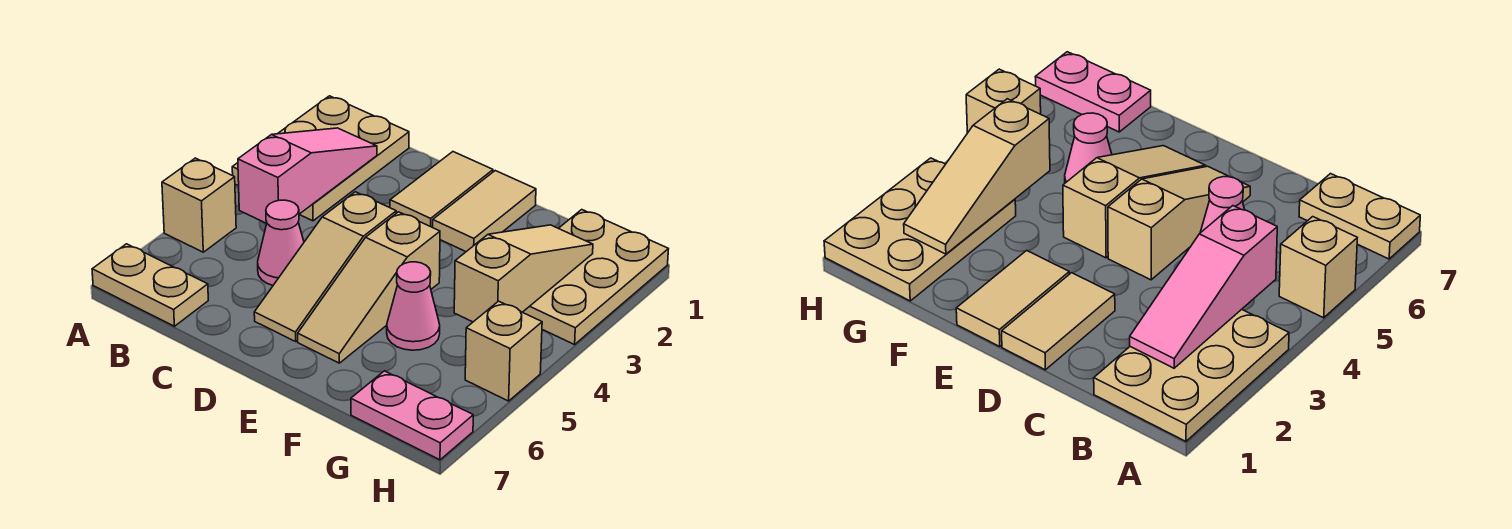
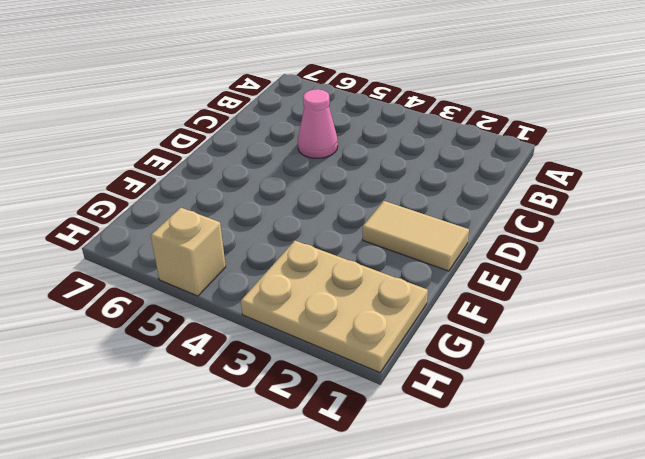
none -> tan plate A1:B3 level 1
none -> tan brick A5 level 1
none -> tan plate A7:B7 level 1

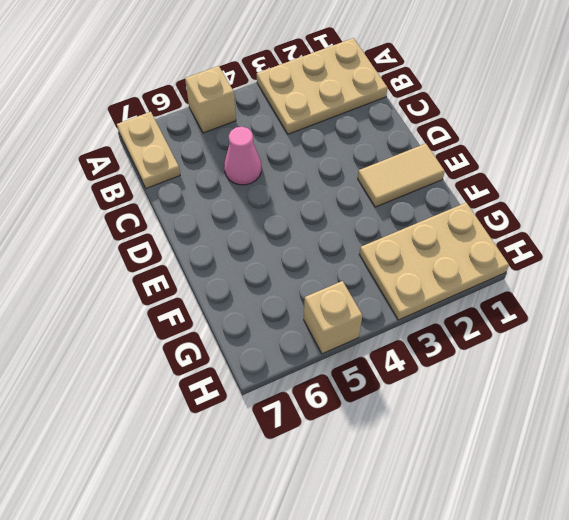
none -> tan tile D1:D2 level 1
none -> tan slope D4:D6 level 1 top 4
none -> tan slope E4:E6 level 1 top 4

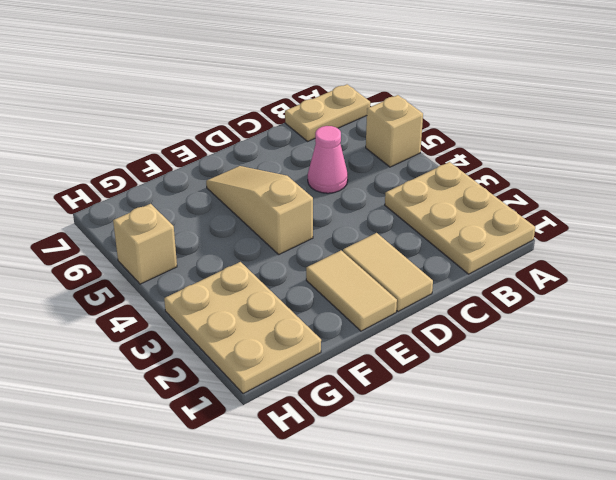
none -> tan slope D4:D6 level 1 top 4
none -> pink cone F5 level 1
none -> pink plate G7:H7 level 1

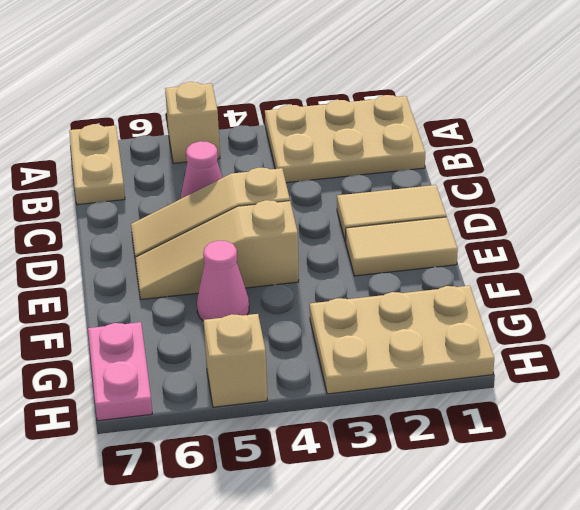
none -> pink slope B2:B4 level 2 top 4
none -> tan slope G2:G4 level 2 top 4

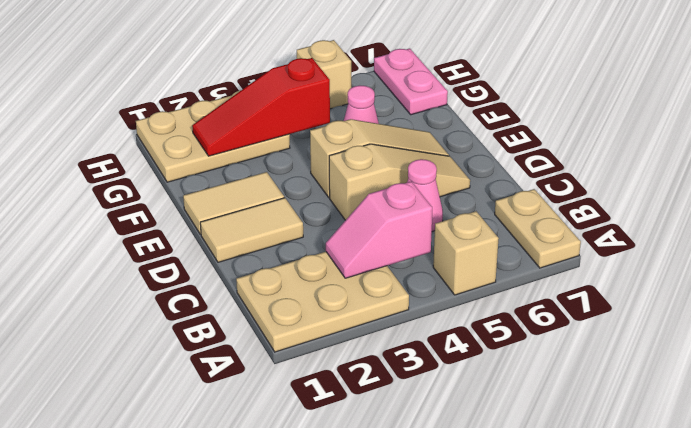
pink slope B3:B4 level 2 top 4 -> pink slope B2:B4 level 2 top 4
red slope G2:G4 level 2 top 4 -> tan slope G2:G4 level 2 top 4

